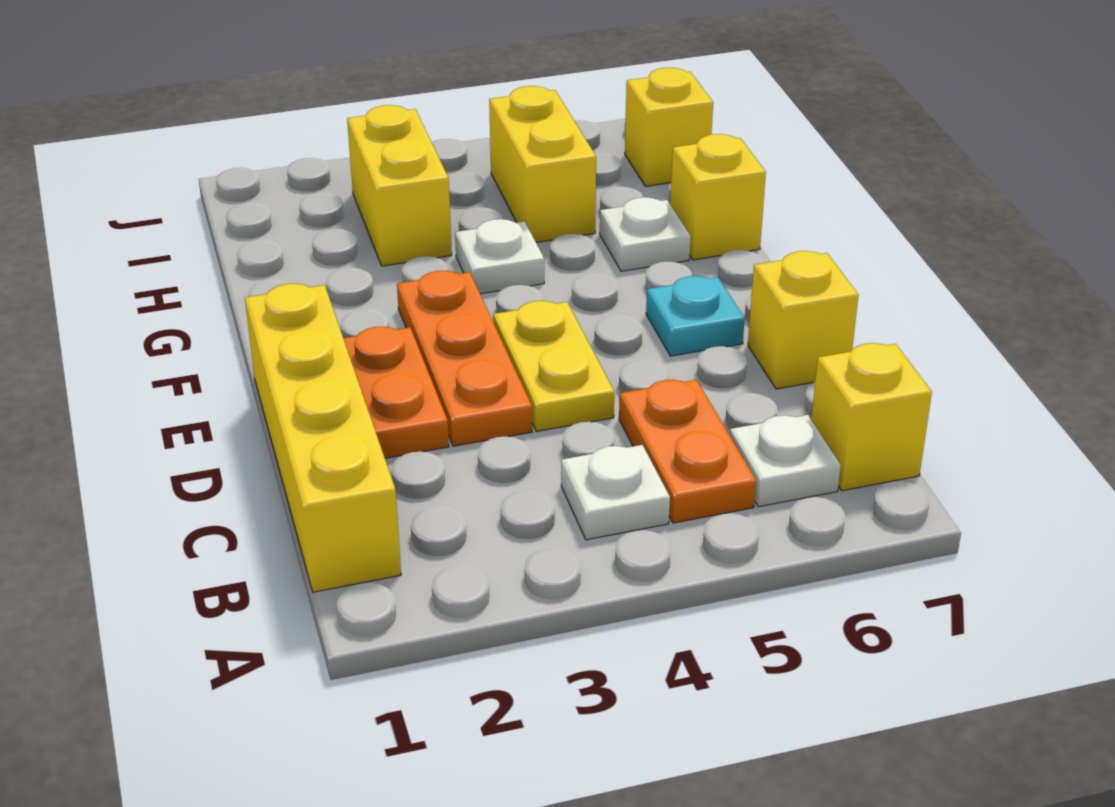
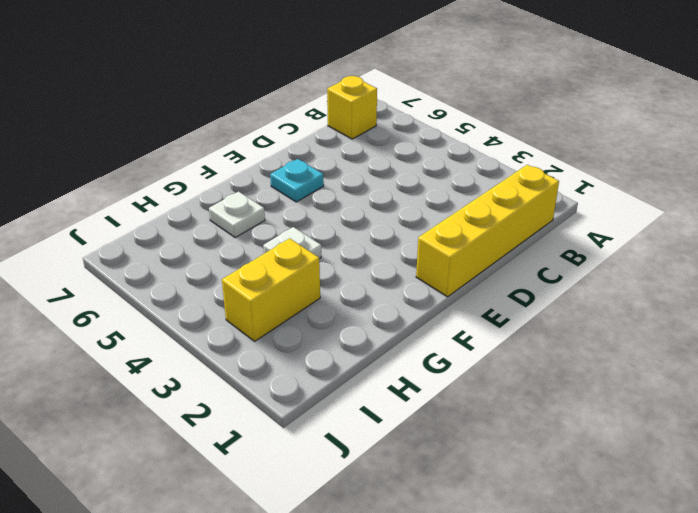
none -> white plate B4 level 1
none -> orange plate B5:C5 level 1
none -> white plate B6 level 1

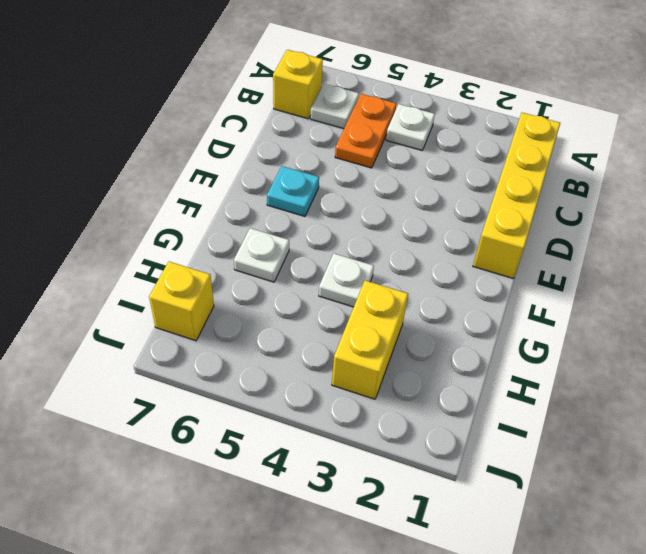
none -> orange plate D2:E2 level 1
none -> orange plate D3:F3 level 1
none -> yellow plate D4:E4 level 1

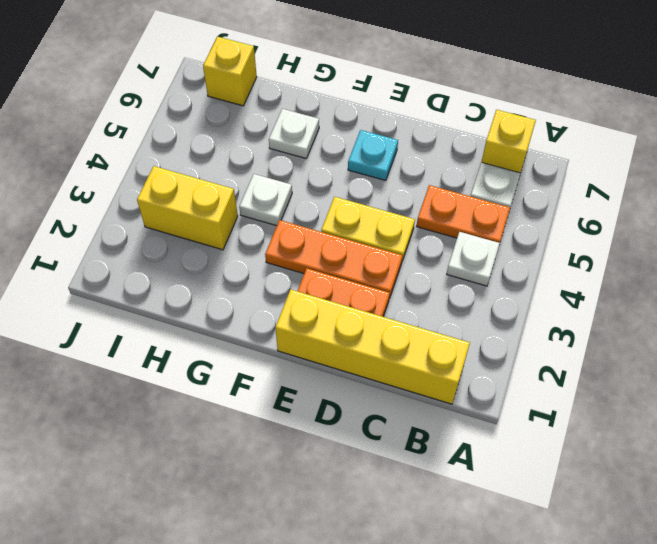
none -> yellow brick D7 level 1
none -> yellow brick G7 level 1
none -> yellow brick H5:I5 level 1

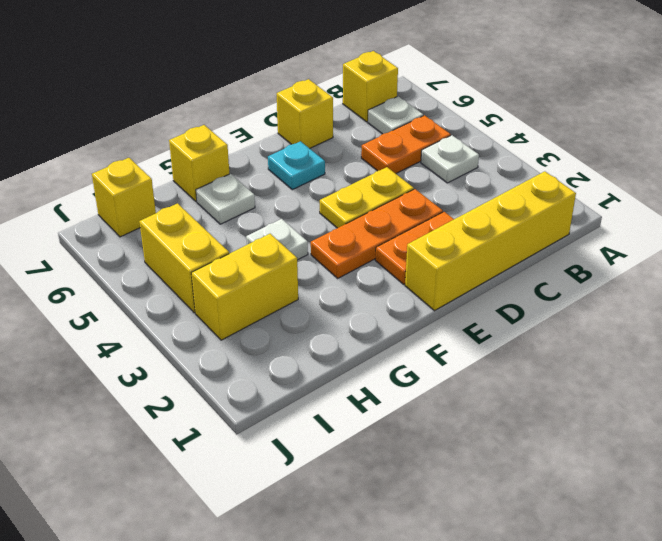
yellow brick I4:I5 level 1 -> yellow brick H5:I5 level 1

